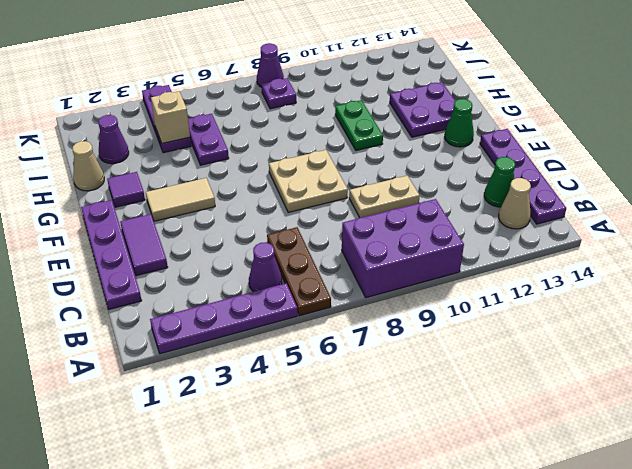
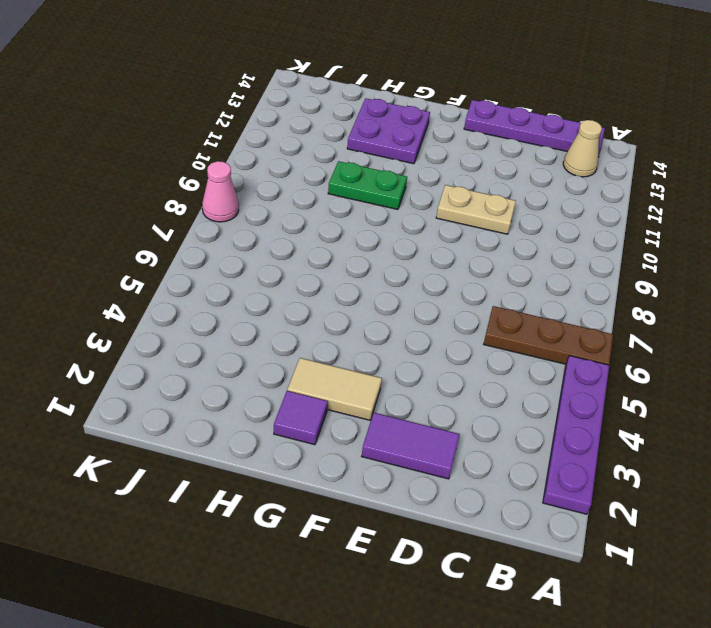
tan plate D10:E10 level 1 -> tan plate D9:D10 level 1
tan tile F3:G3 level 1 -> tan tile F3:F4 level 1
pink cone K8 level 1 -> purple cone K8 level 1
none -> purple brick A8:B10 level 1
none -> purple cone B5 level 1
none -> purple plate C1:F1 level 1

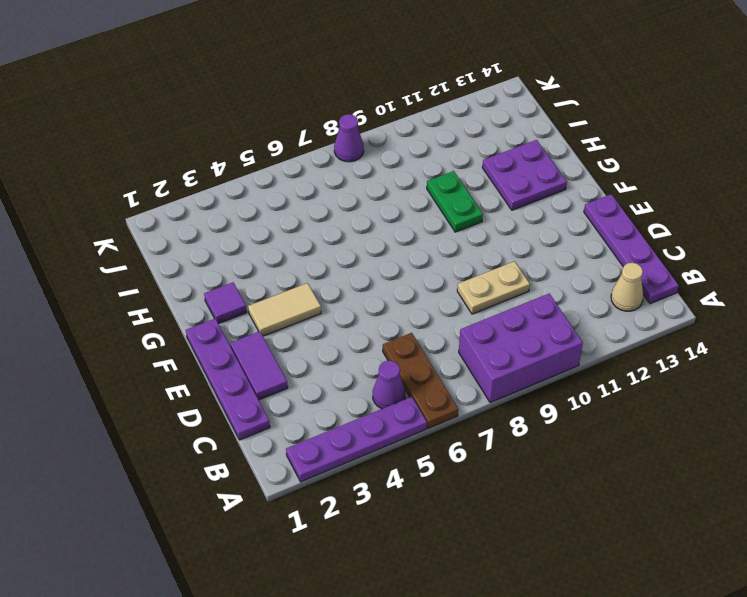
none -> green cone C13 level 1
none -> tan plate E7:F8 level 1
none -> green cone F13 level 1

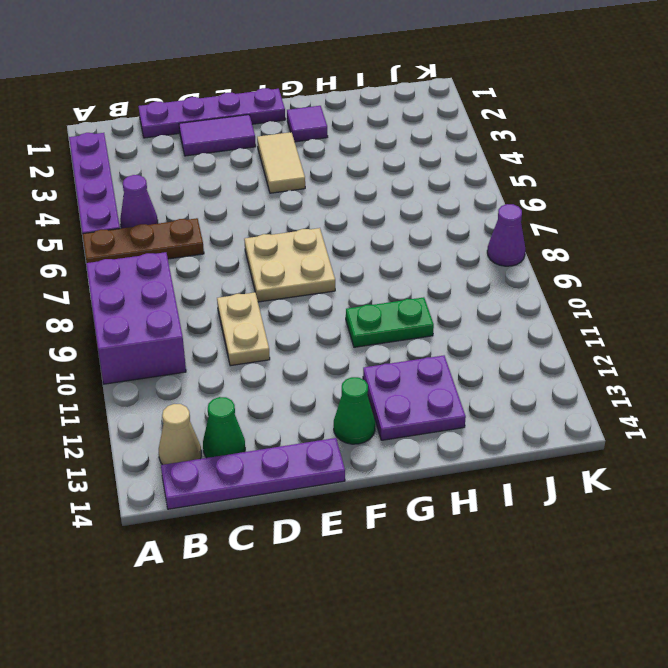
none -> tan cone H1 level 1
none -> purple plate H5:I5 level 1
none -> purple cone I2 level 1

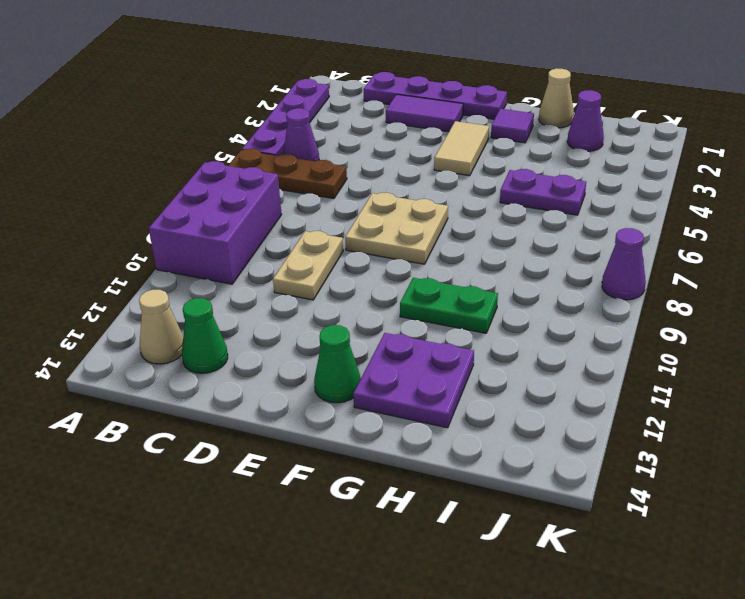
none -> purple plate B14:E14 level 1
none -> purple plate I4:K4 level 1
none -> purple plate J8 level 1

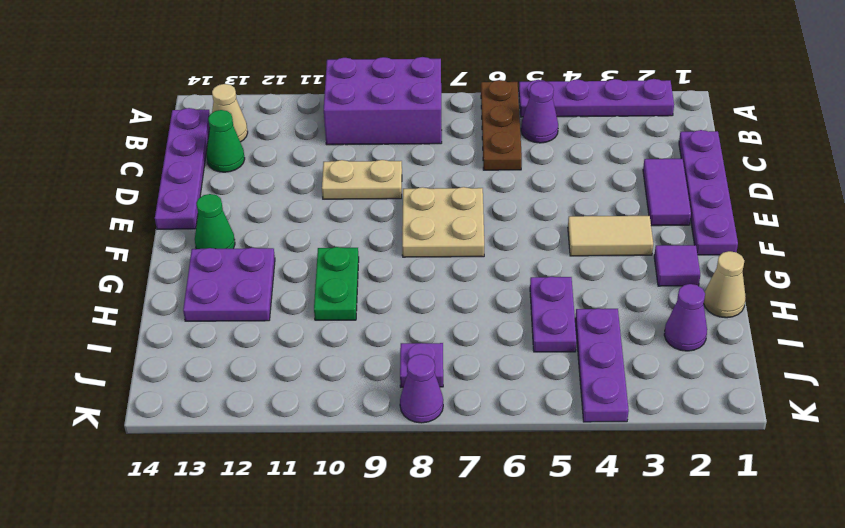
none -> tan brick I4 level 2

